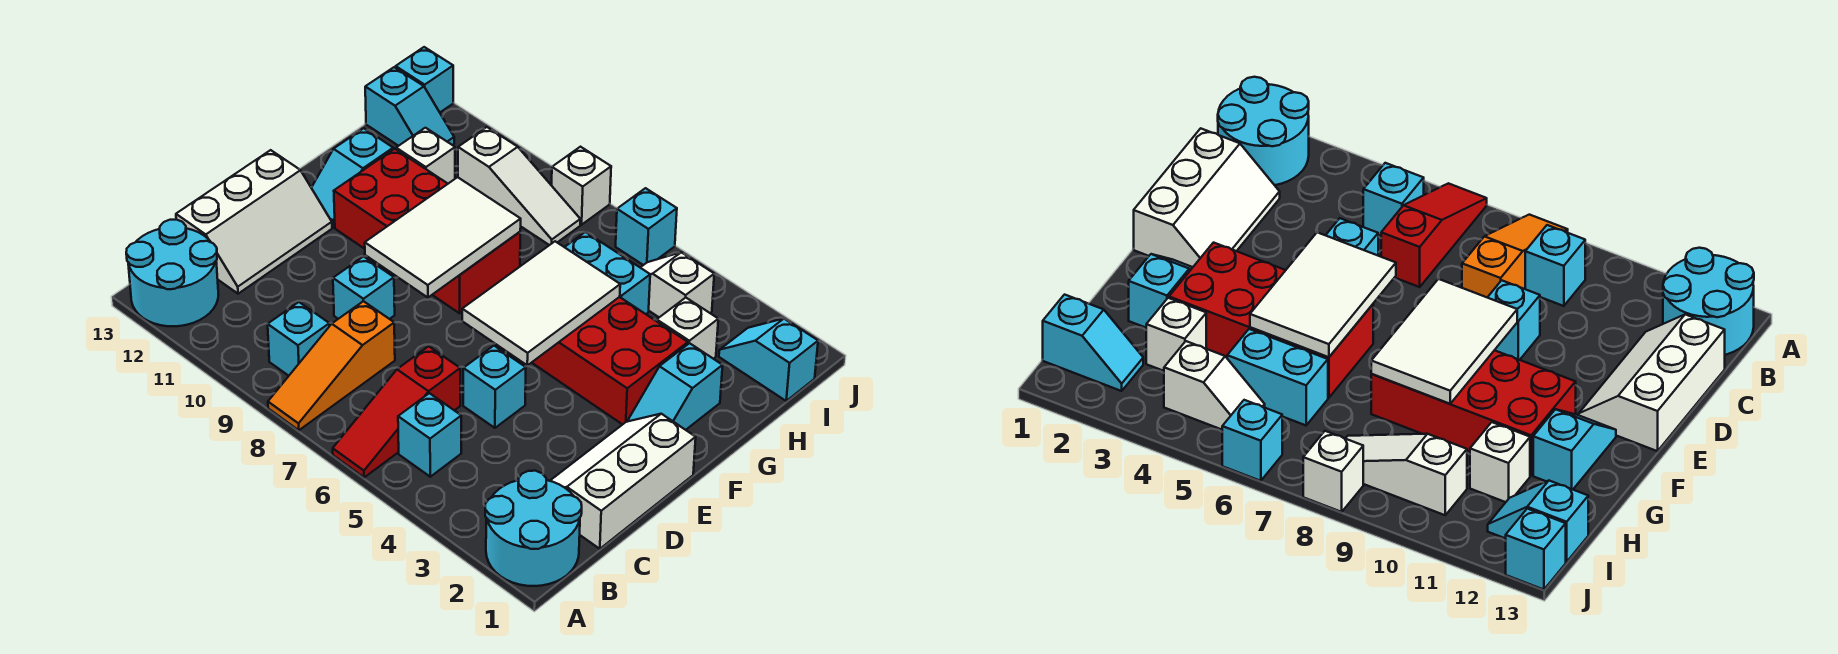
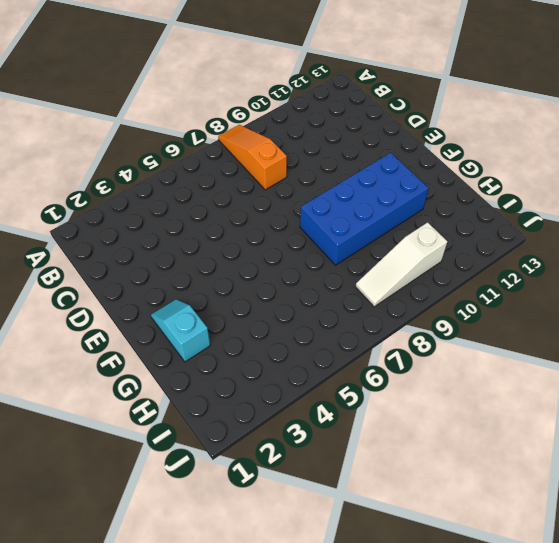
blue brick F8:G11 level 1 -> red brick F8:G11 level 1
none -> cyan round brick A1:B2 level 1
none -> red slope A6:C6 level 1 top C
none -> cyan round brick A12:B13 level 1

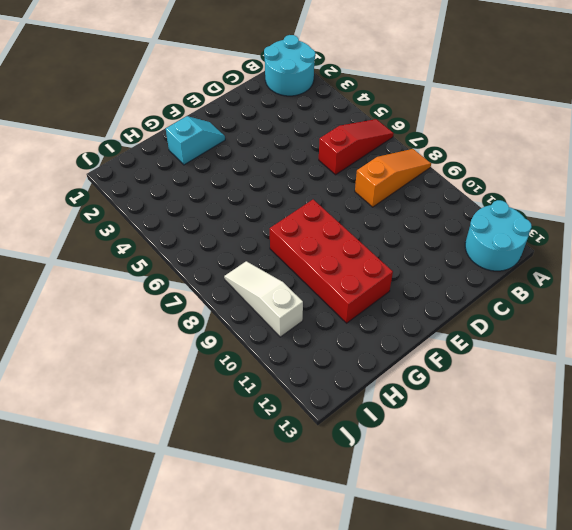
none -> cyan brick B5 level 1
none -> cyan brick B9 level 1
none -> white slope C1:E2 level 1 top 1

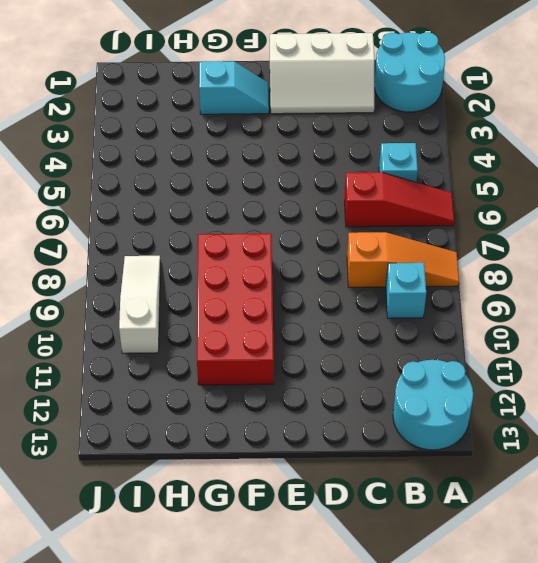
none -> white slope C12:E13 level 1 top 13
none -> cyan brick D5 level 1
none -> cyan brick D9 level 1

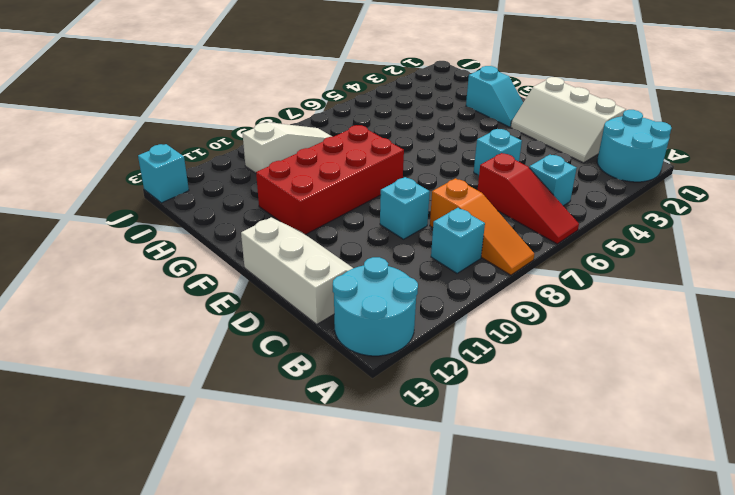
none -> red brick F3:G6 level 1
none -> cyan slope F12:G12 level 1 top G
none -> white brick H3 level 1

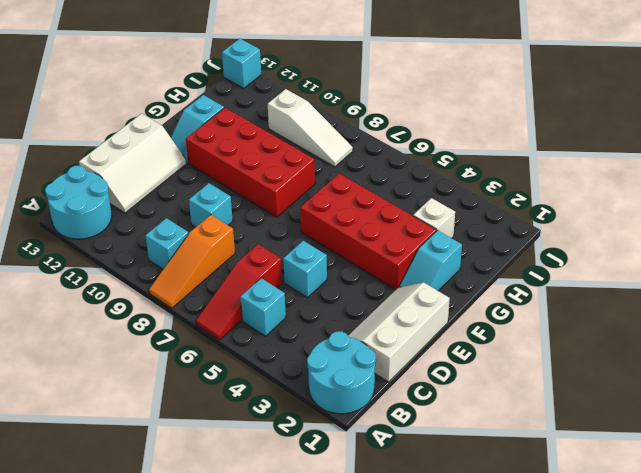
none -> cyan brick H5:H6 level 1
none -> white brick H11 level 1
none -> cyan slope I1:I2 level 1 top 1

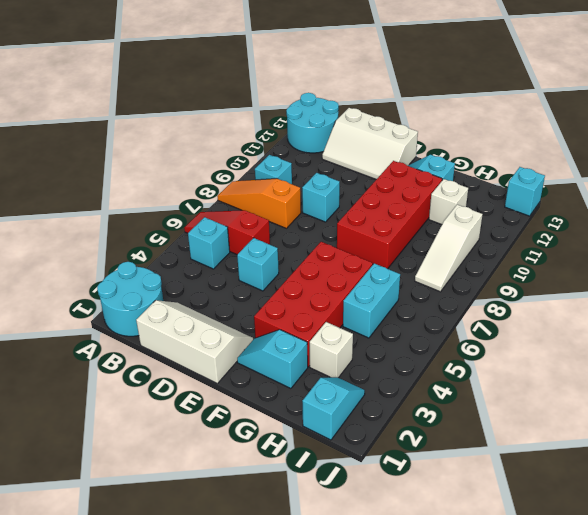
none -> white slope I4:I5 level 1 top 4
none -> cyan slope I12:I13 level 1 top 13
none -> cyan brick J6 level 1

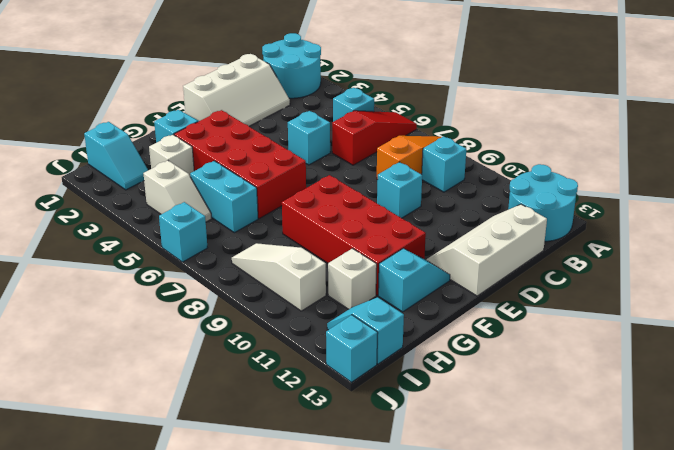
none -> white brick J8 level 1
none -> white tile E5:G6 level 2
none -> white tile E8:G9 level 2

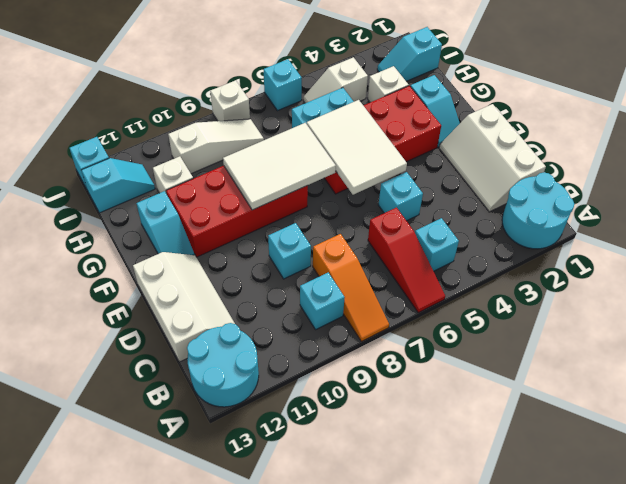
white tile F7:G9 level 2 -> white tile E8:G9 level 2

